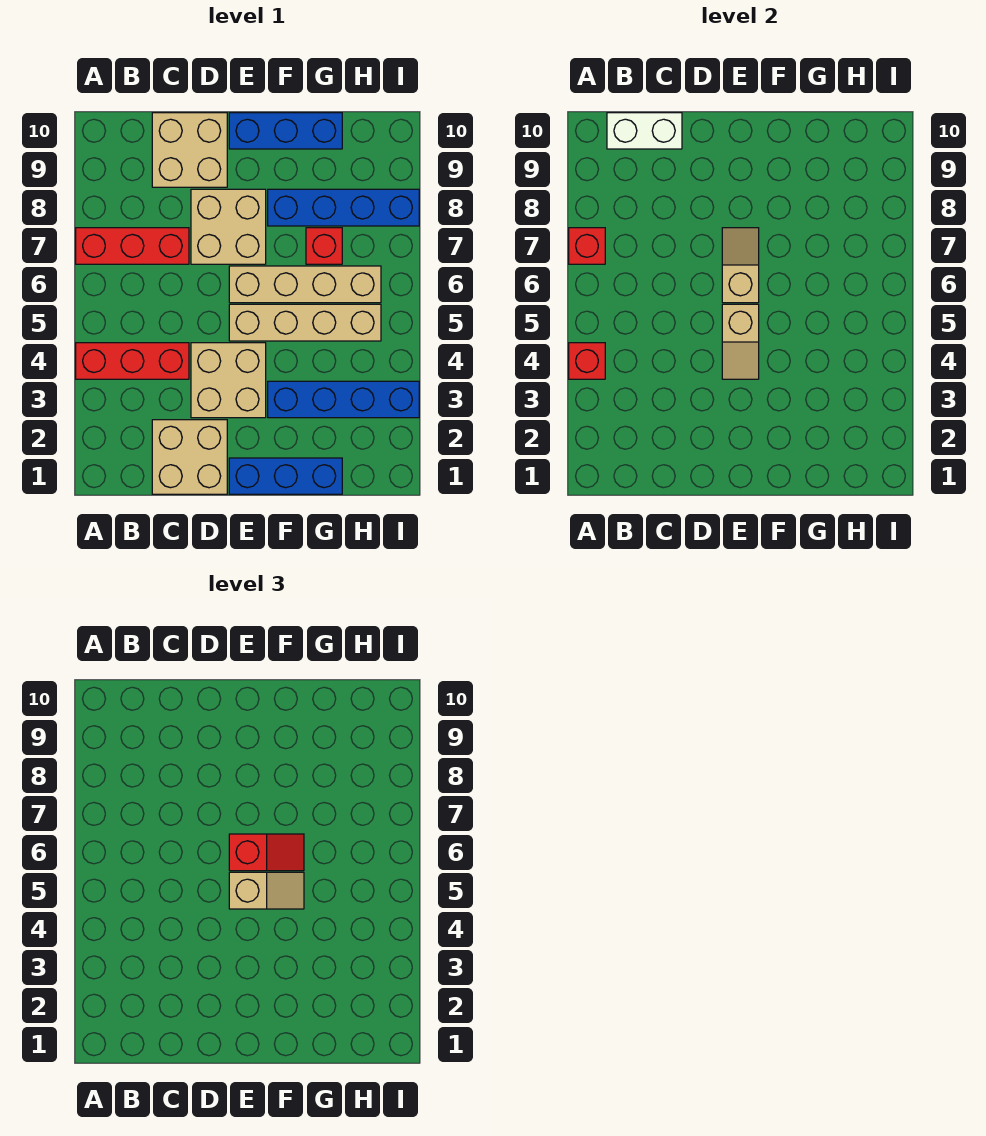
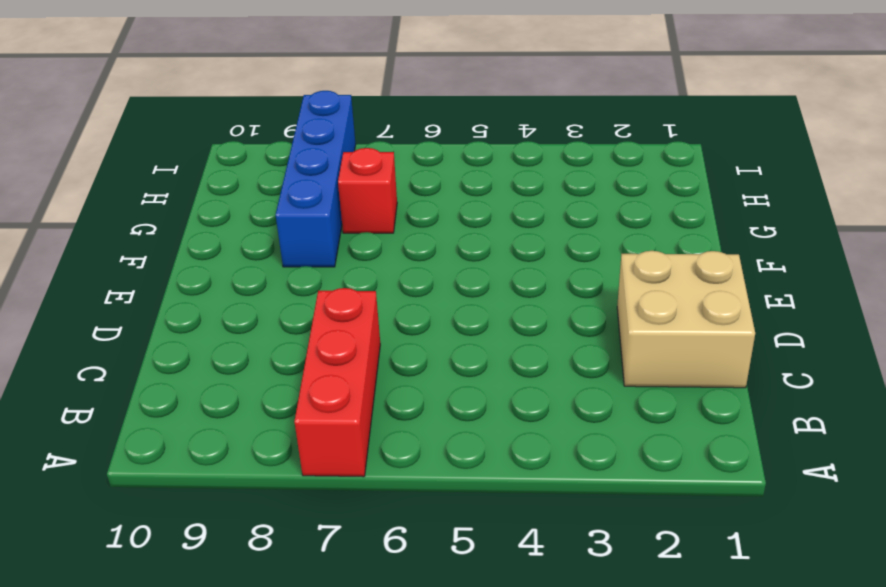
none -> red brick A4:C4 level 1
none -> tan brick C9:D10 level 1
none -> tan brick D3:E4 level 1

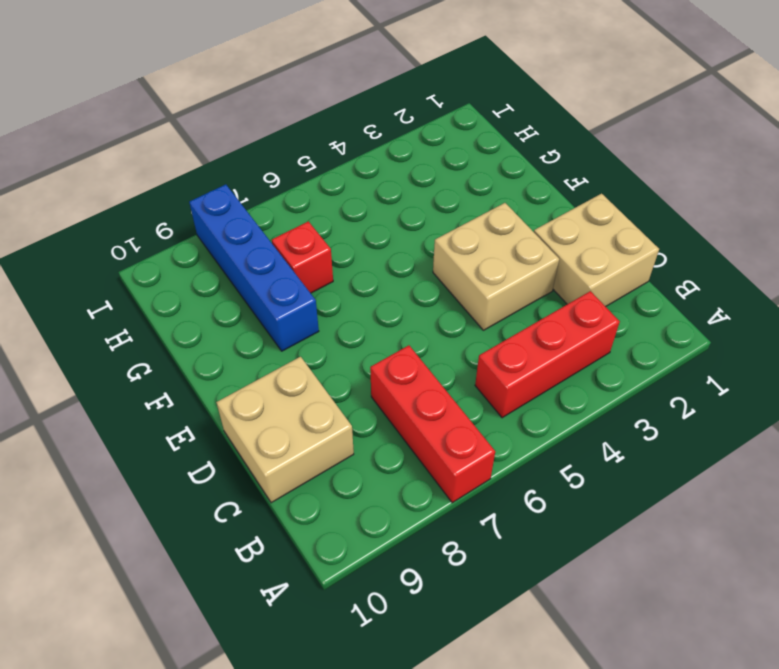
red brick B3:B5 level 1 -> red brick A4:C4 level 1
none -> tan brick D7:E8 level 1
none -> blue brick E1:G1 level 1
none -> tan brick E5:H5 level 1

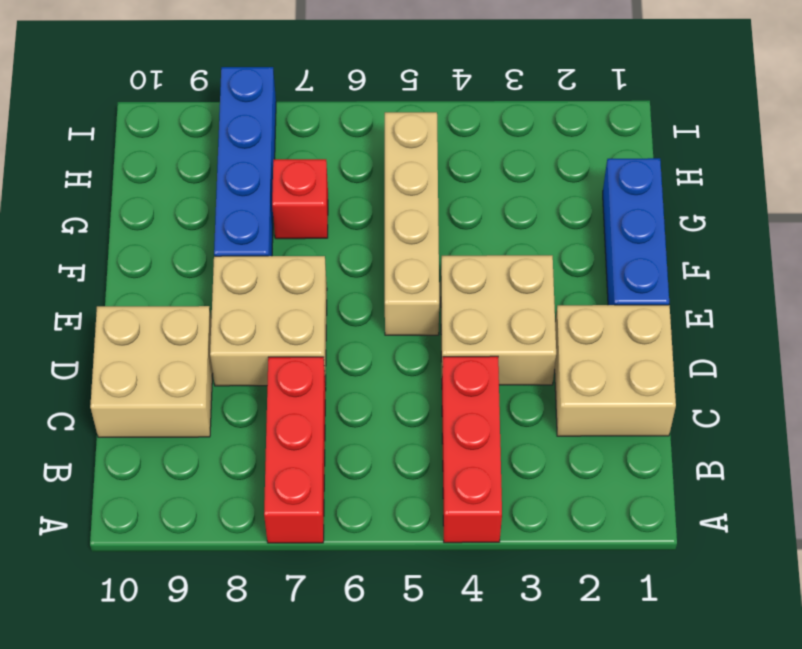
none -> tan brick E6:H6 level 1
none -> blue brick E10:G10 level 1
none -> blue brick F3:I3 level 1

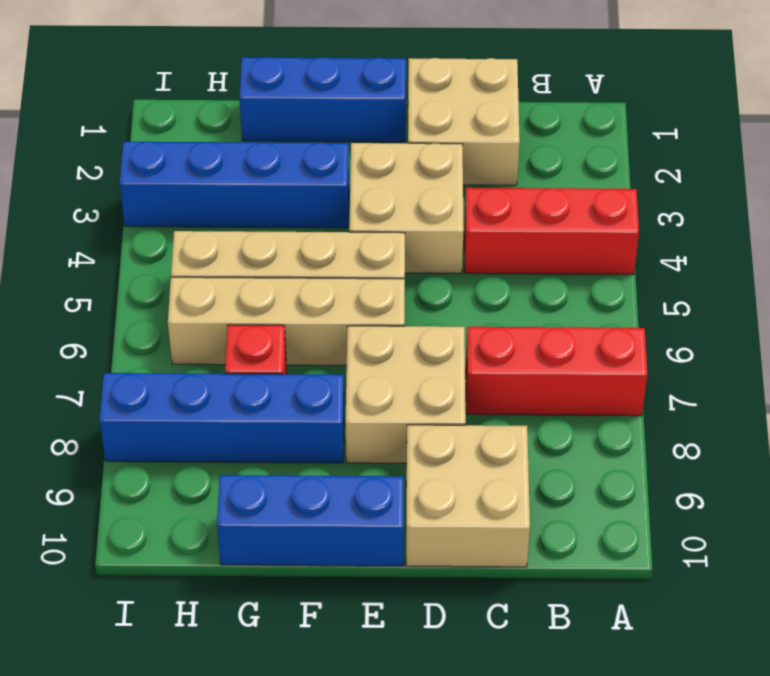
none -> red brick A4 level 2
none -> red brick A7 level 2
none -> white brick B10:C10 level 2

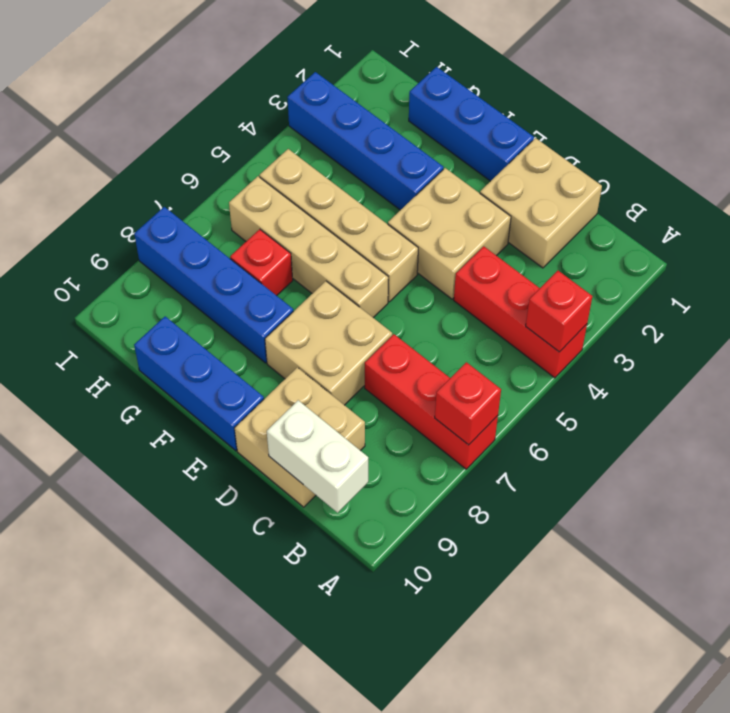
none -> tan slope E4:E5 level 2 top 5
none -> tan slope E6:E7 level 2 top 6
none -> tan slope E5:F5 level 3 top E

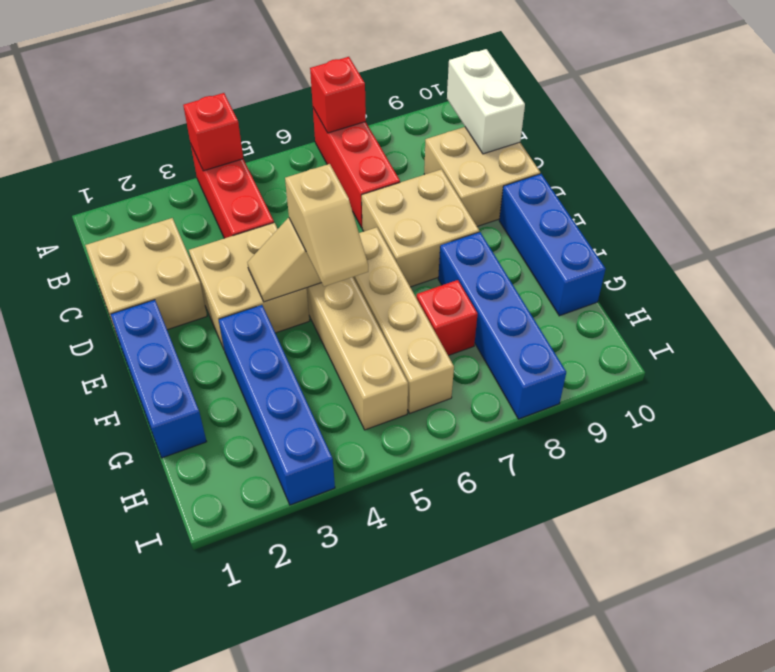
none -> tan slope E6:E7 level 2 top 6
none -> red slope E6:F6 level 3 top E

